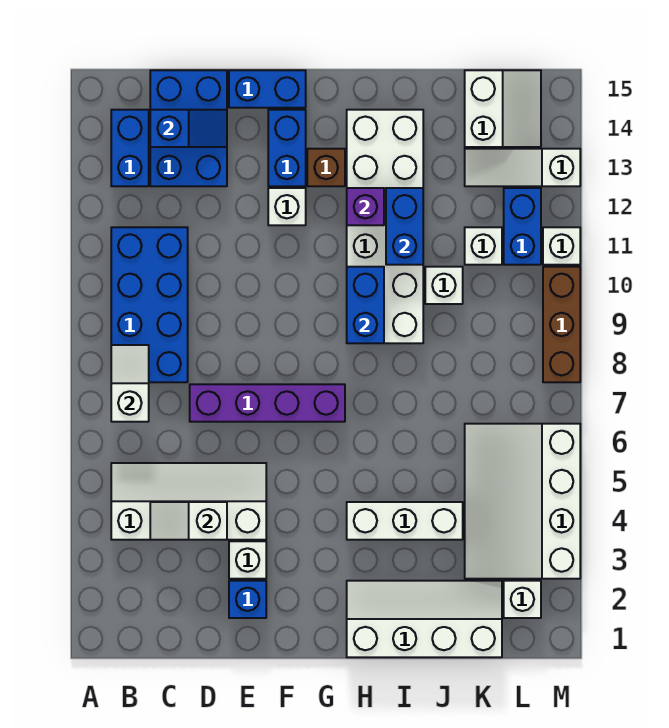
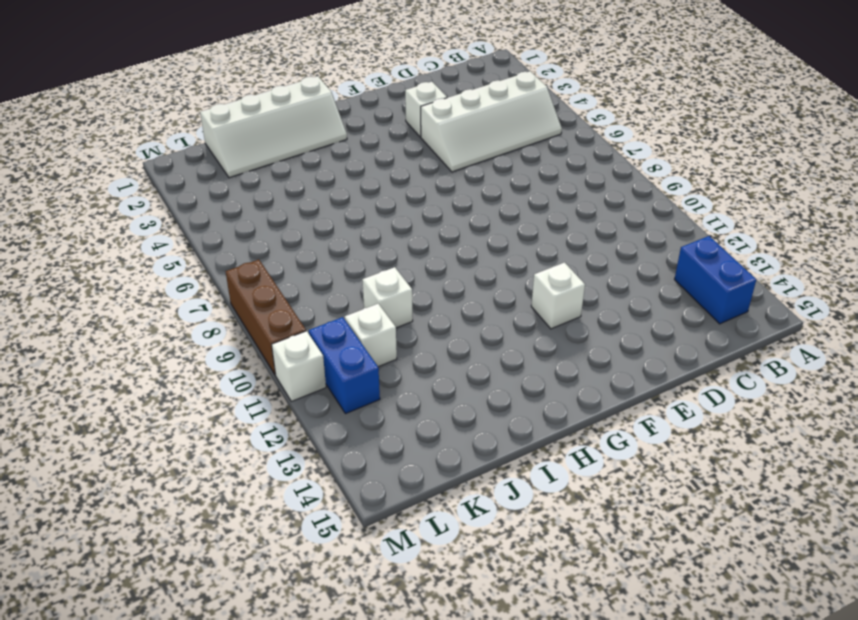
none -> blue brick B8:C11 level 1
none -> blue brick C13:D15 level 1
none -> purple brick D7:G7 level 1

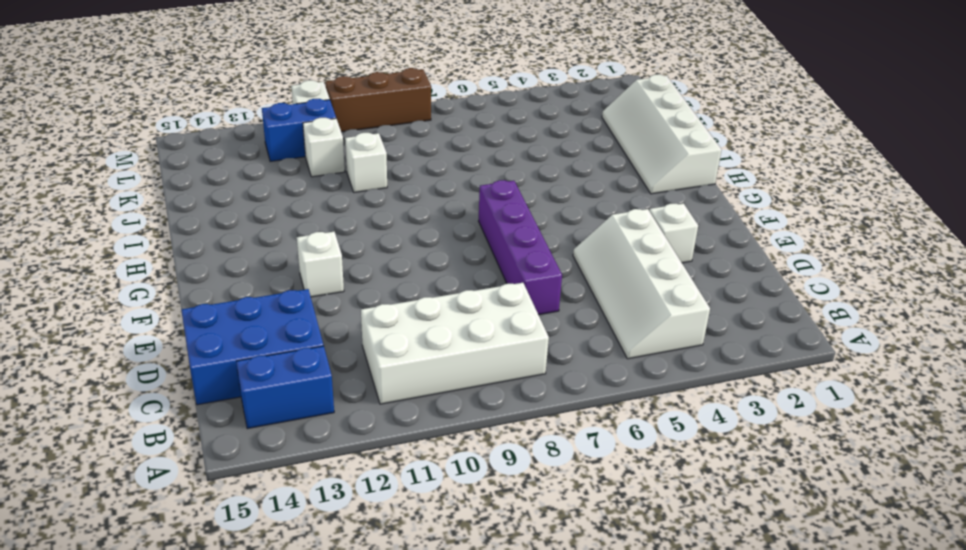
white brick B8:C11 level 1 -> blue brick B8:C11 level 1
none -> blue brick E2 level 1
none -> blue brick E15:F15 level 1
none -> blue brick F13:F14 level 1

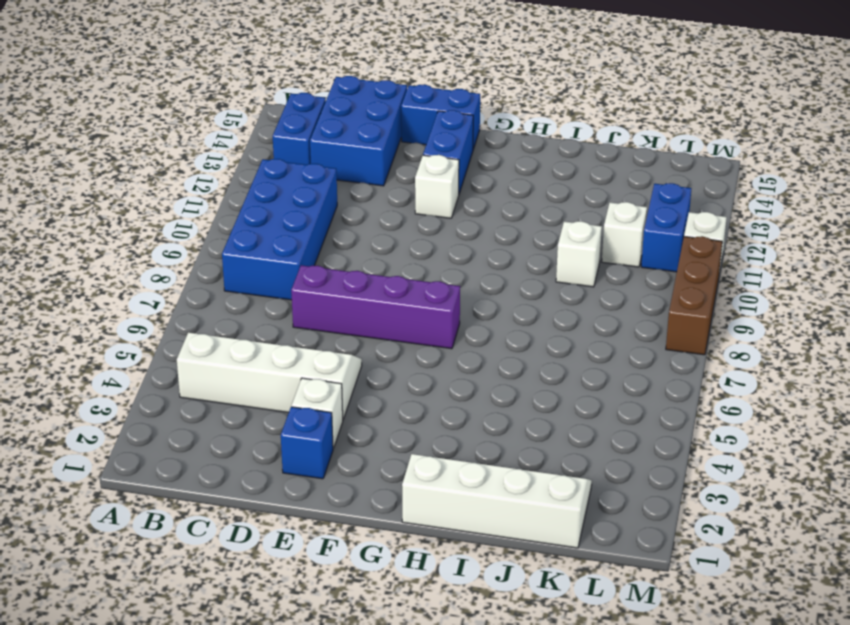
none -> brown brick G13 level 1
none -> white brick H4:J4 level 1
none -> white brick H9:I14 level 1

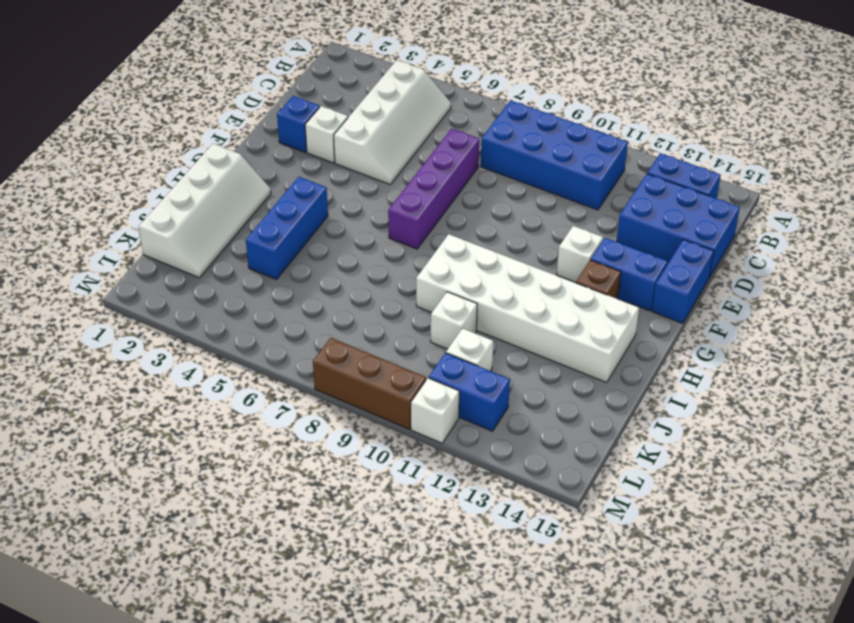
blue brick H4:J4 level 1 -> white brick H4:J4 level 1
none -> white slope K3:M6 level 1 top M
none -> white slope K13:M13 level 1 top M
none -> white slope K14:L15 level 1 top K

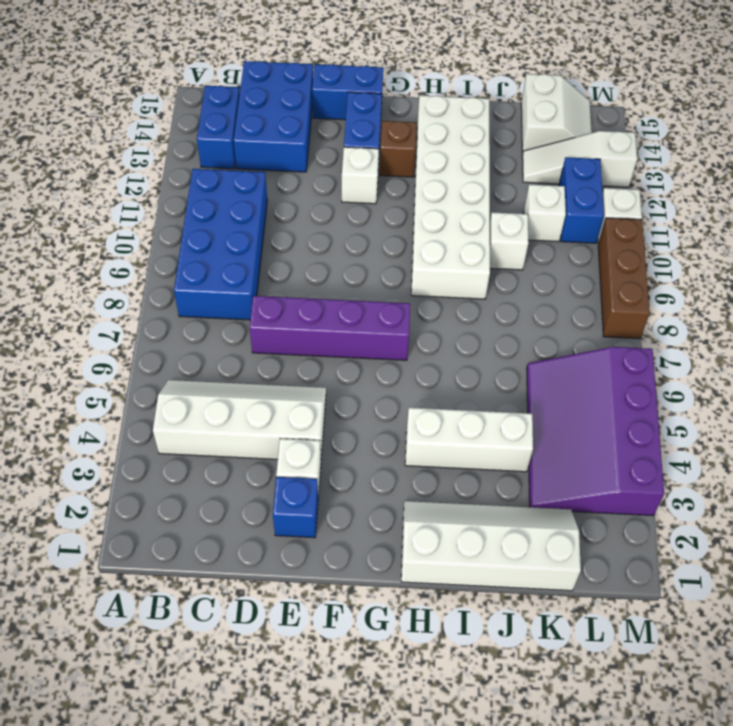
purple slope K3:M6 level 1 top M -> white slope K3:M6 level 1 top M
none -> white brick L2 level 1
none -> white slope B7:B8 level 2 top 7
none -> white slope C4:D4 level 2 top D

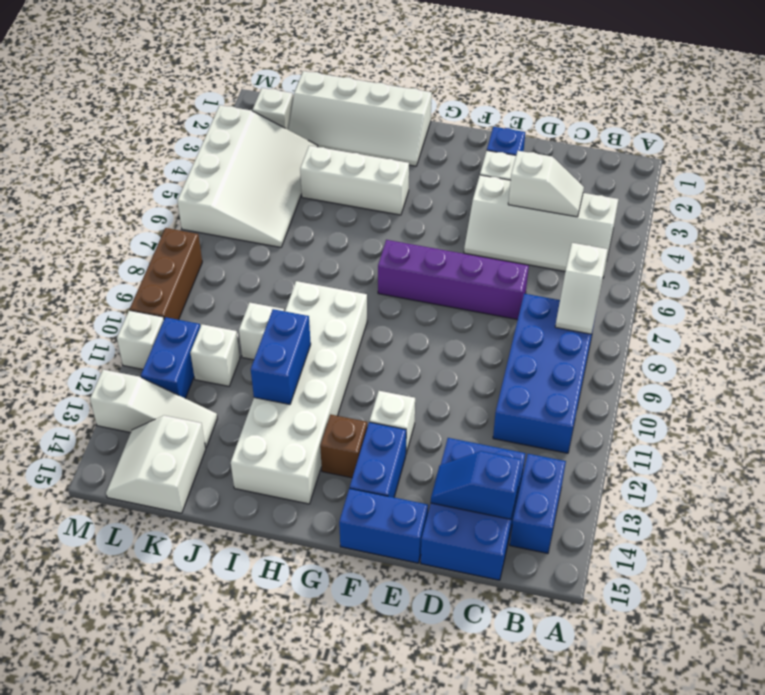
none -> blue brick H9:H10 level 2
none -> purple brick H12 level 2

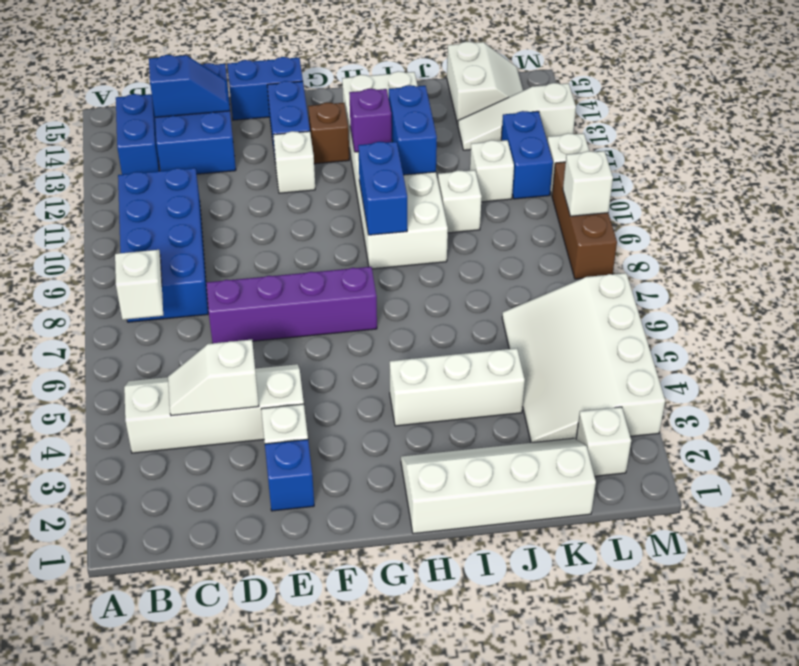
white brick M9 level 2 -> none

